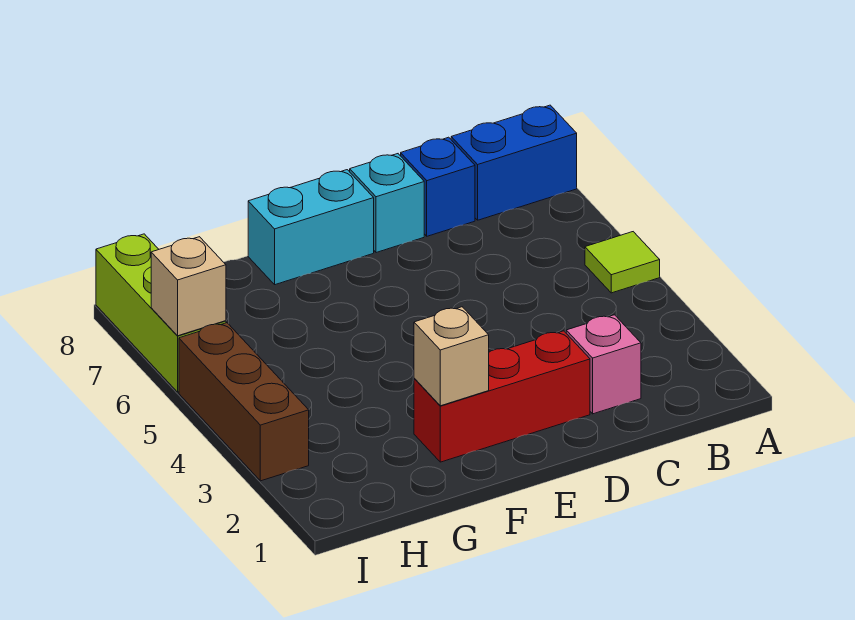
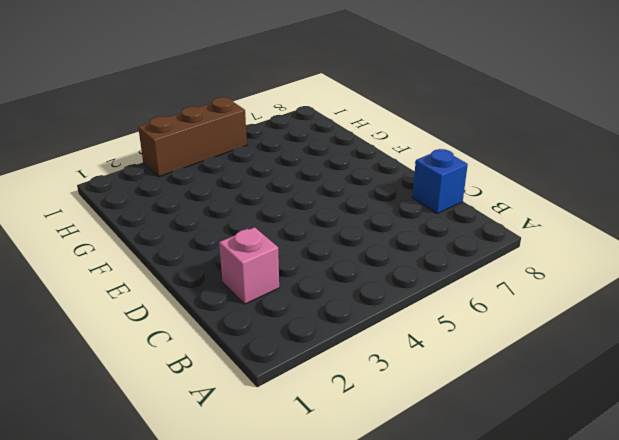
none -> lime tile A5 level 1
none -> blue brick A8:B8 level 1

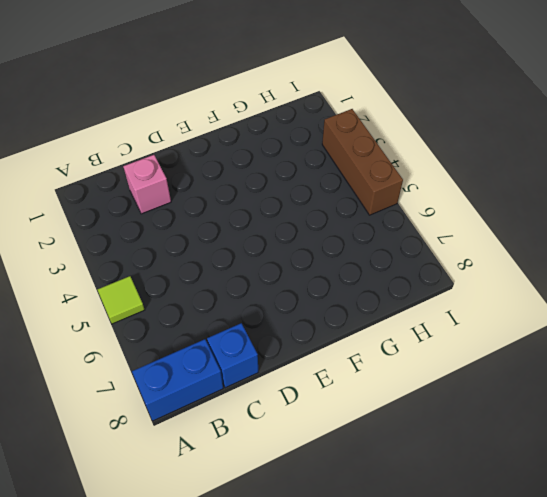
none -> red brick D2:F2 level 1
none -> cyan brick D8 level 1

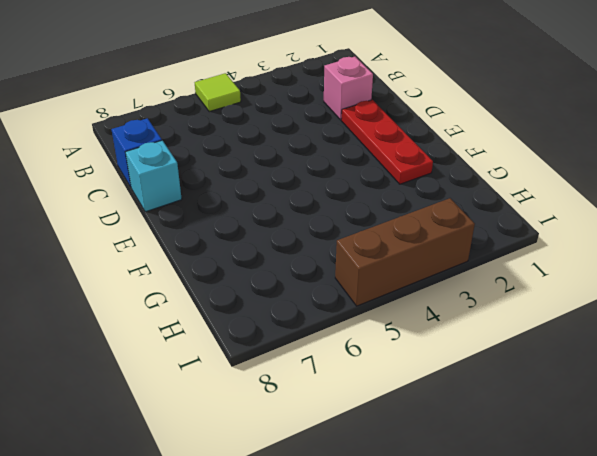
red plate D2:F2 level 1 -> red brick D2:F2 level 1
none -> blue brick A8:B8 level 1
none -> cyan brick E8:F8 level 1

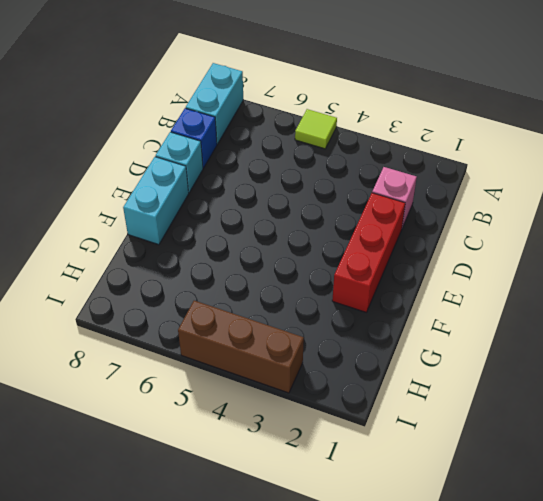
cyan brick A8:B8 level 1 -> blue brick A8:B8 level 1
none -> lime brick I6:I8 level 1
none -> tan brick F2 level 2

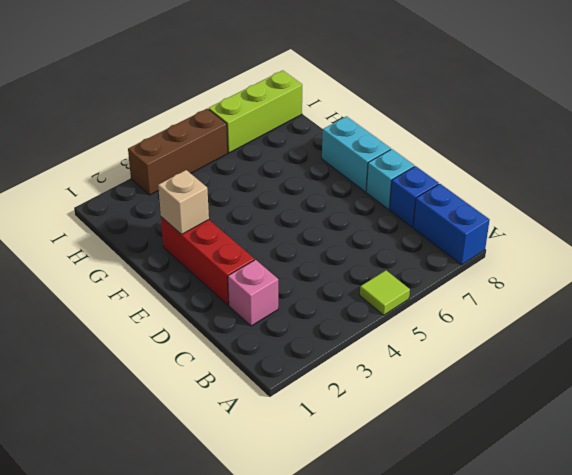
none -> tan brick I6 level 2

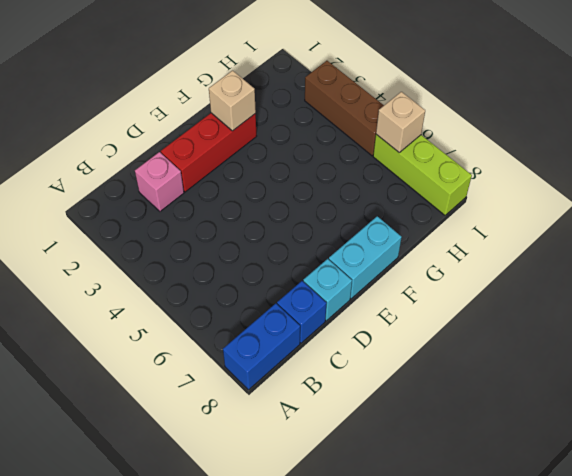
none -> lime tile A5 level 1

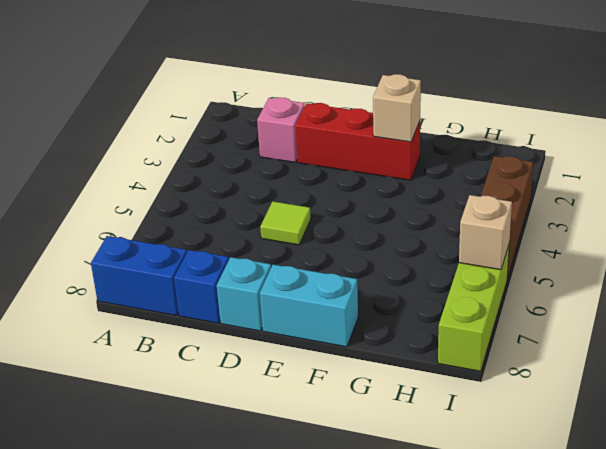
lime tile D5 level 1 -> lime tile A5 level 1

